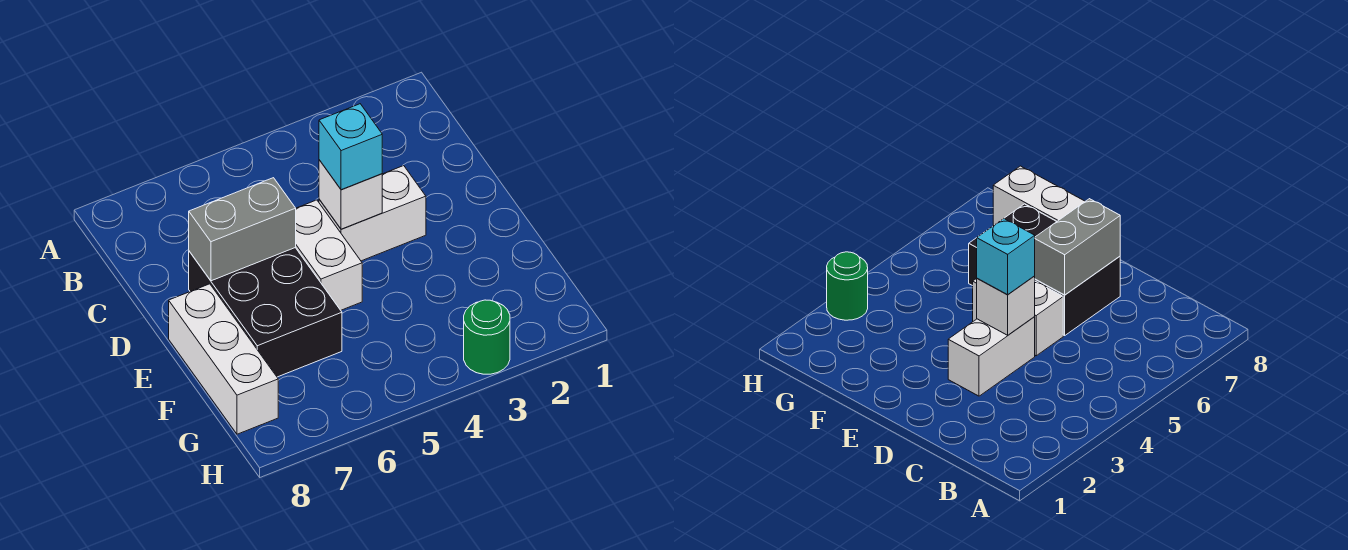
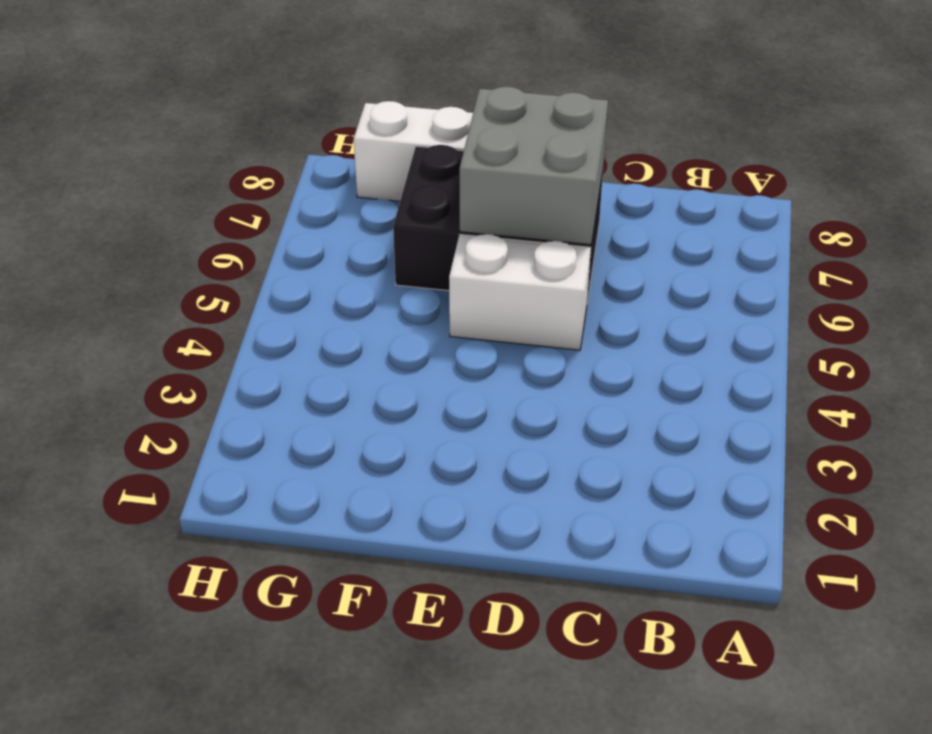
grey brick D6:E7 level 2 -> grey brick D6:D7 level 2
none -> white brick D3:D4 level 1
none -> green round brick H3 level 1

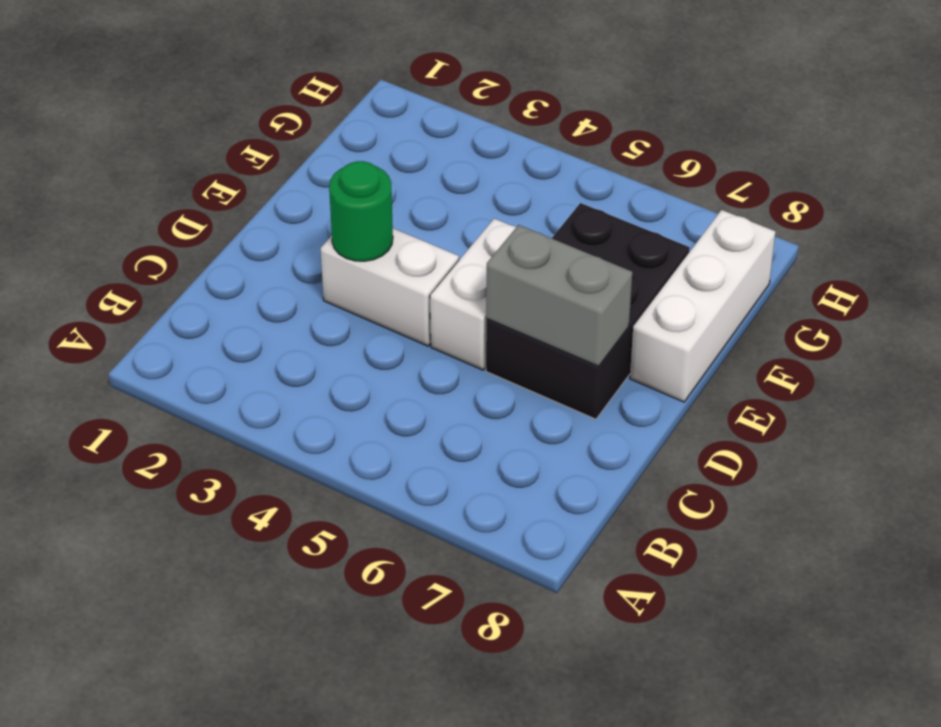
green round brick D3 level 2 -> green round brick H3 level 1
none -> white brick D4 level 2
none -> cyan brick D4 level 3

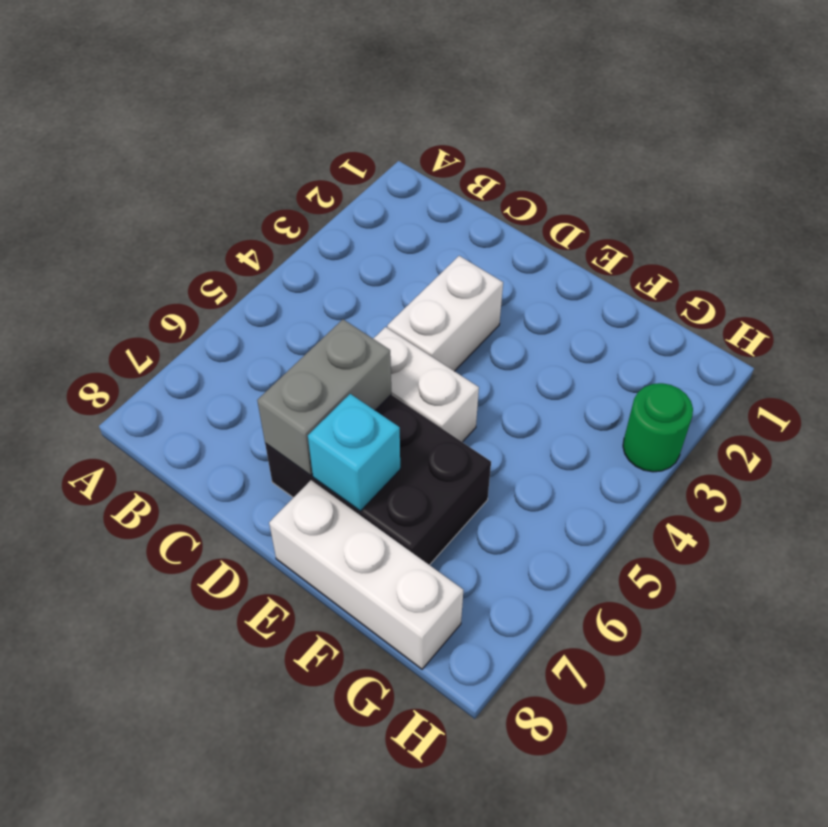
cyan brick E7 level 2 -> cyan brick D4 level 3
none -> white brick D4 level 2

